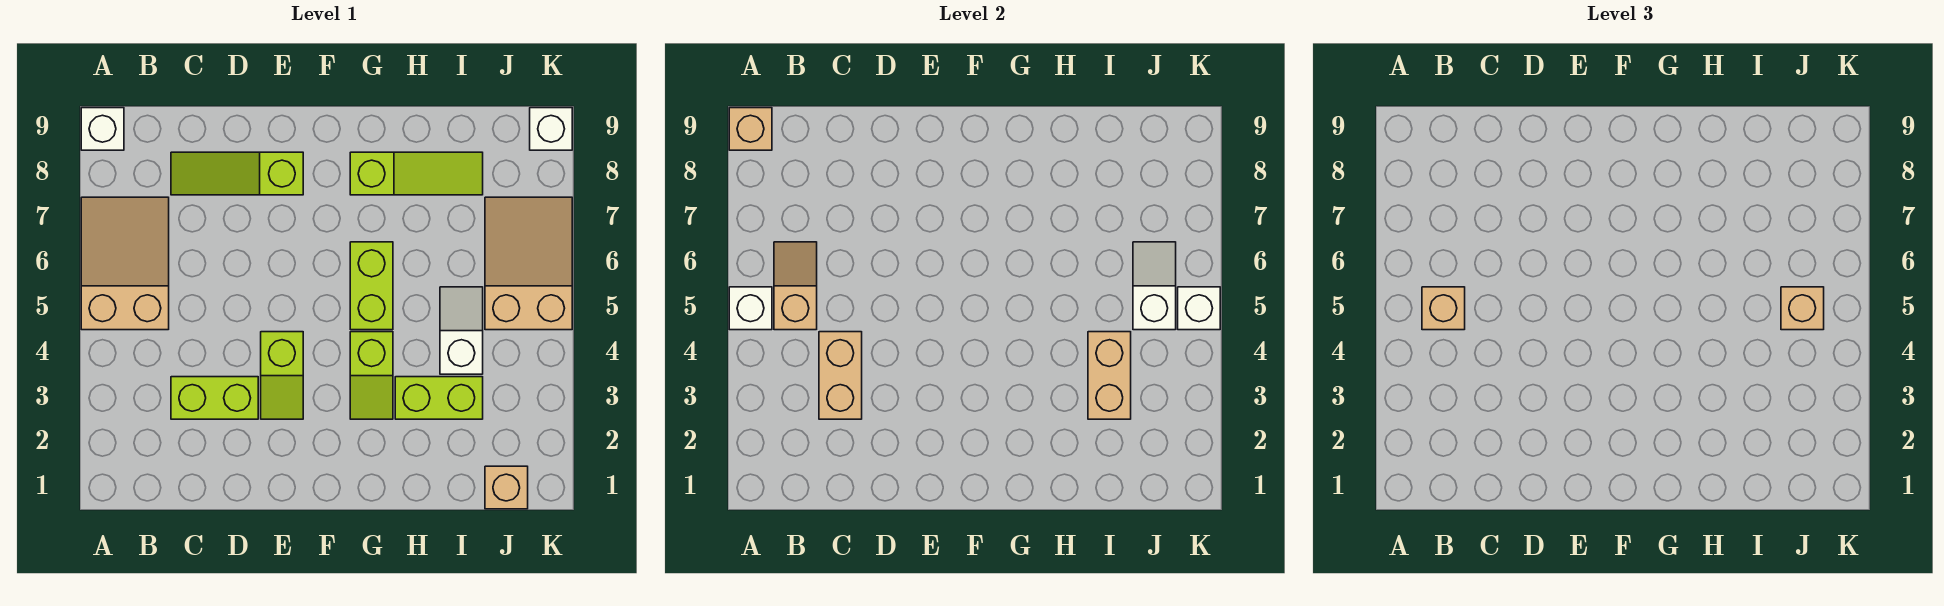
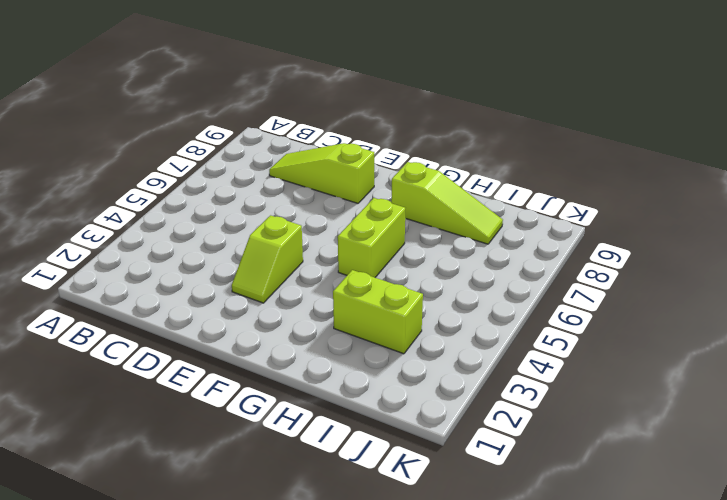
none -> tan slope A5:B7 level 1 top 5
none -> white brick A9 level 1
none -> lime brick C3:D3 level 1

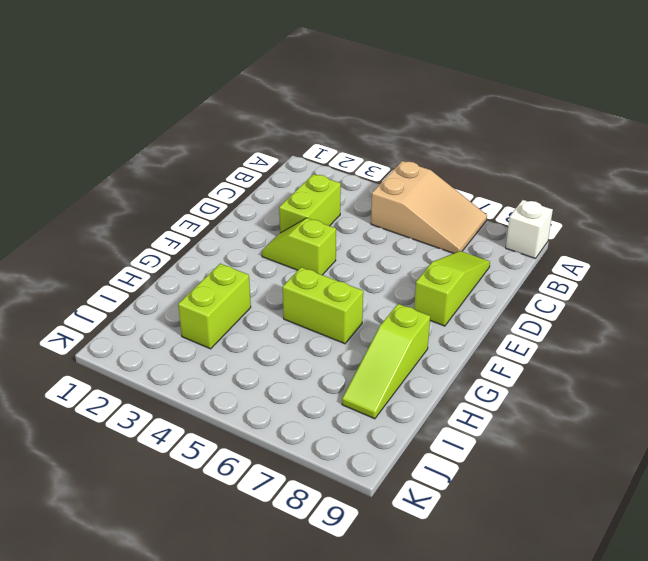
none -> lime slope G3:G4 level 1 top 4
none -> white slope I4:I5 level 1 top 4
none -> tan brick J1 level 1

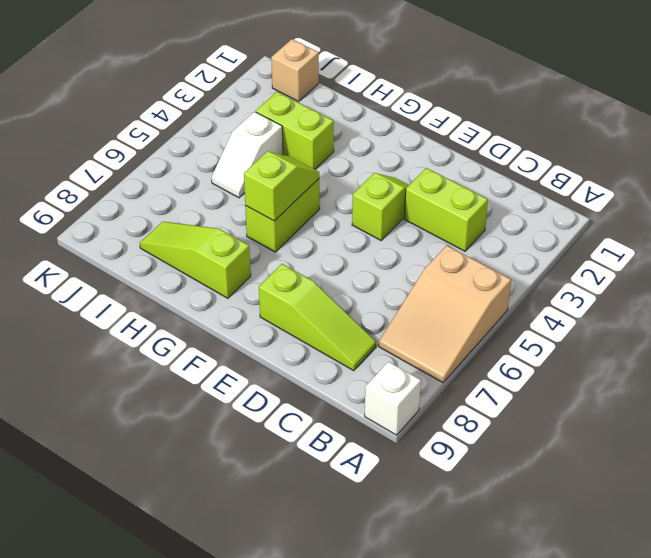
lime slope G5:G6 level 2 top 6 -> lime slope G3:G4 level 1 top 4
none -> tan slope J5:K7 level 1 top 5
none -> white brick K9 level 1
none -> white brick A5 level 2

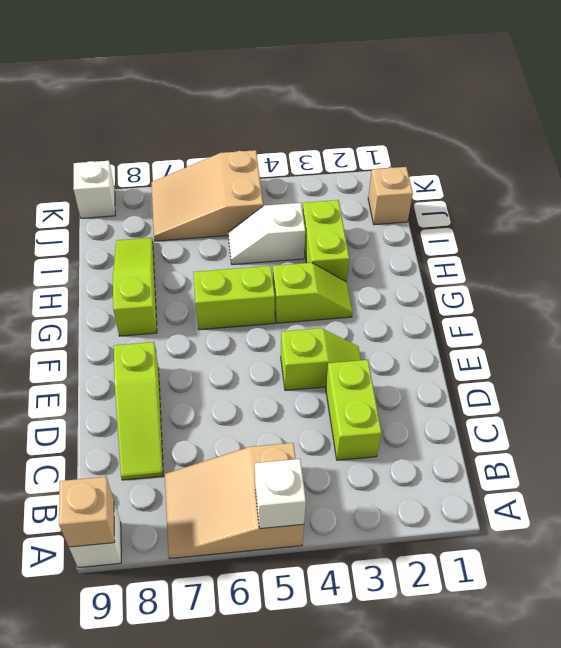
none -> tan slope B5:B6 level 2 top 5
none -> tan brick C3:C4 level 2
none -> tan brick I3:I4 level 2

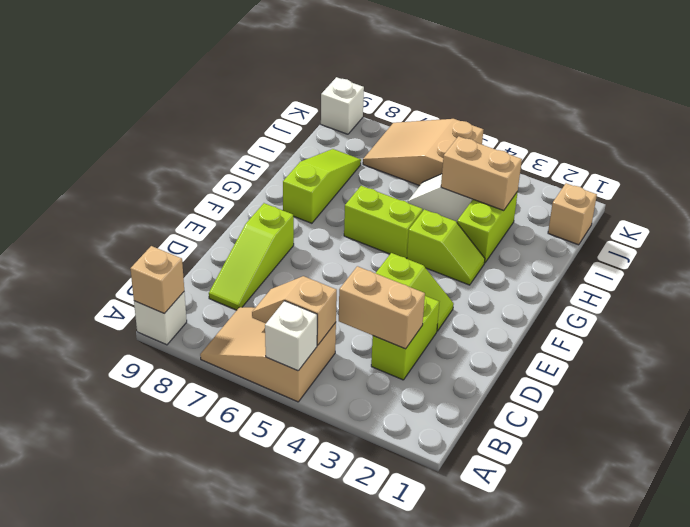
none -> white slope J5:J6 level 2 top 5
none -> white brick K5 level 2
none -> tan brick B5 level 3

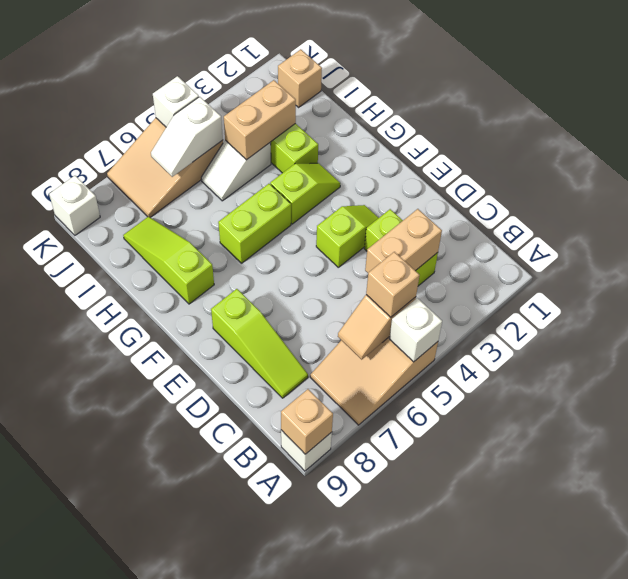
none -> tan brick J5 level 3

